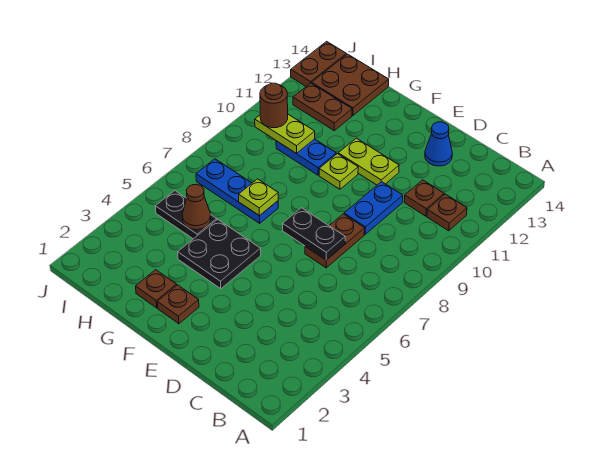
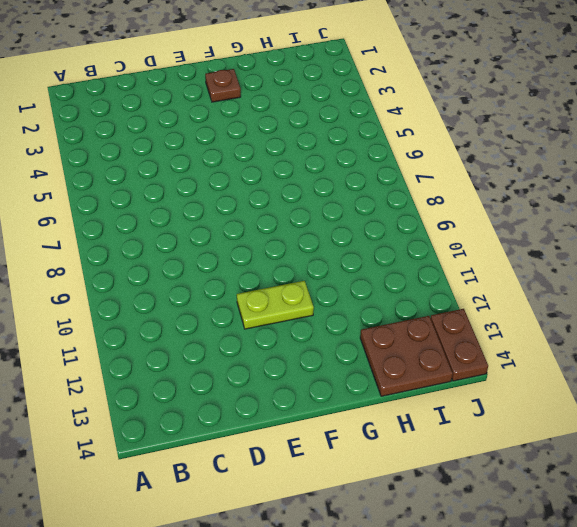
none -> brown plate B11 level 1
none -> brown plate C11 level 1
none -> brown plate D7:D8 level 1

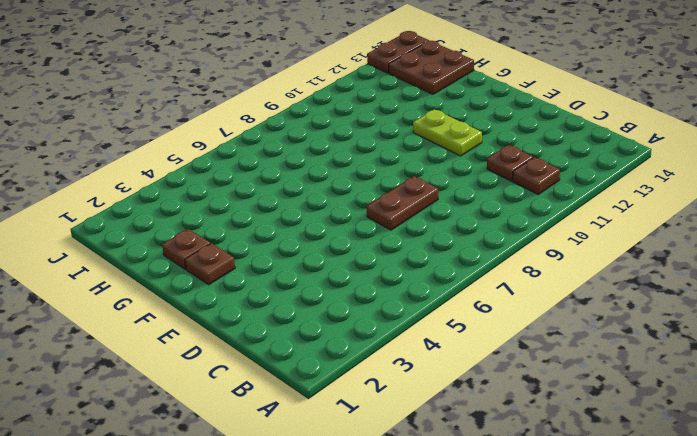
none -> blue plate D9:D10 level 1
none -> blue cone D13 level 1
none -> black plate F4:G5 level 1

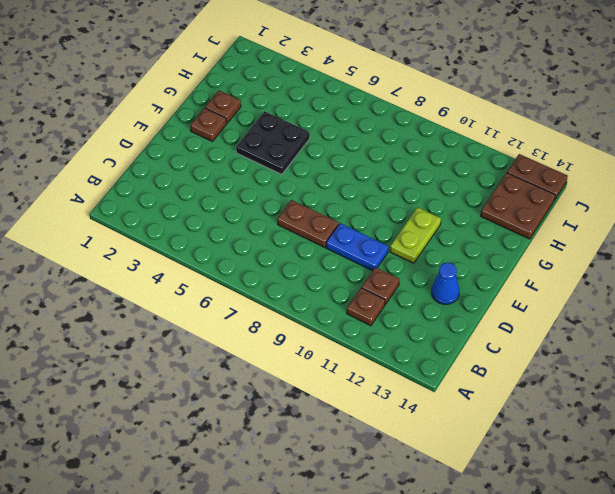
none -> lime plate F10 level 1
none -> blue plate G7:I7 level 1
none -> blue plate G10:H10 level 1

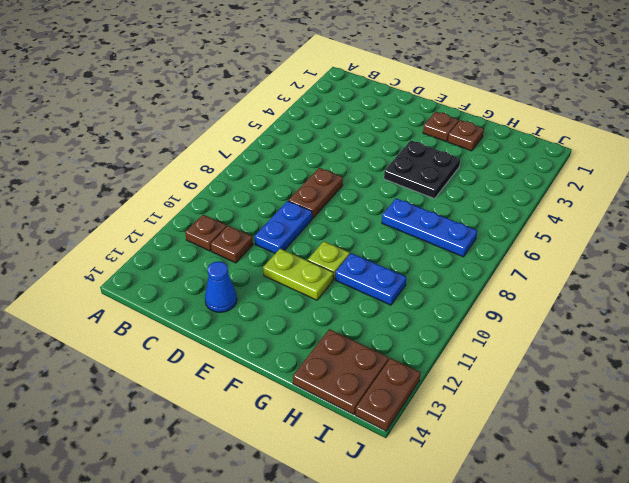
none -> black plate H5:I5 level 1
none -> brown plate H12:I12 level 1
none -> black plate D7:E7 level 2

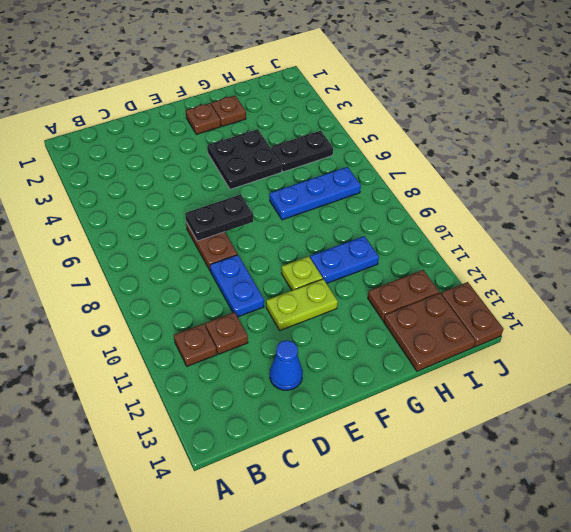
none -> lime plate G7 level 2
none -> brown cone H5 level 2
none -> lime plate H10:I10 level 2

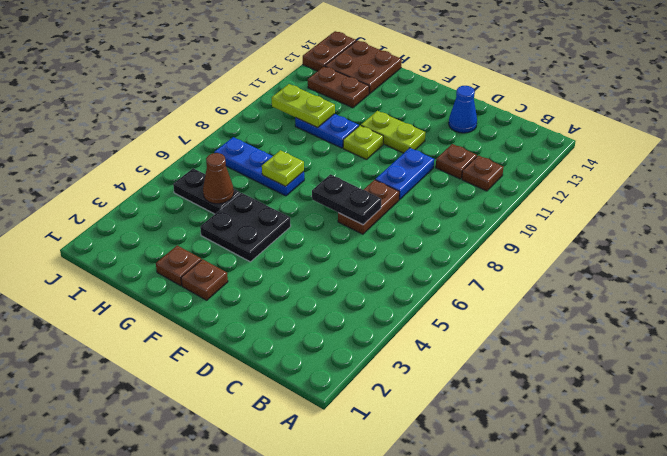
none -> brown round brick I10 level 3

